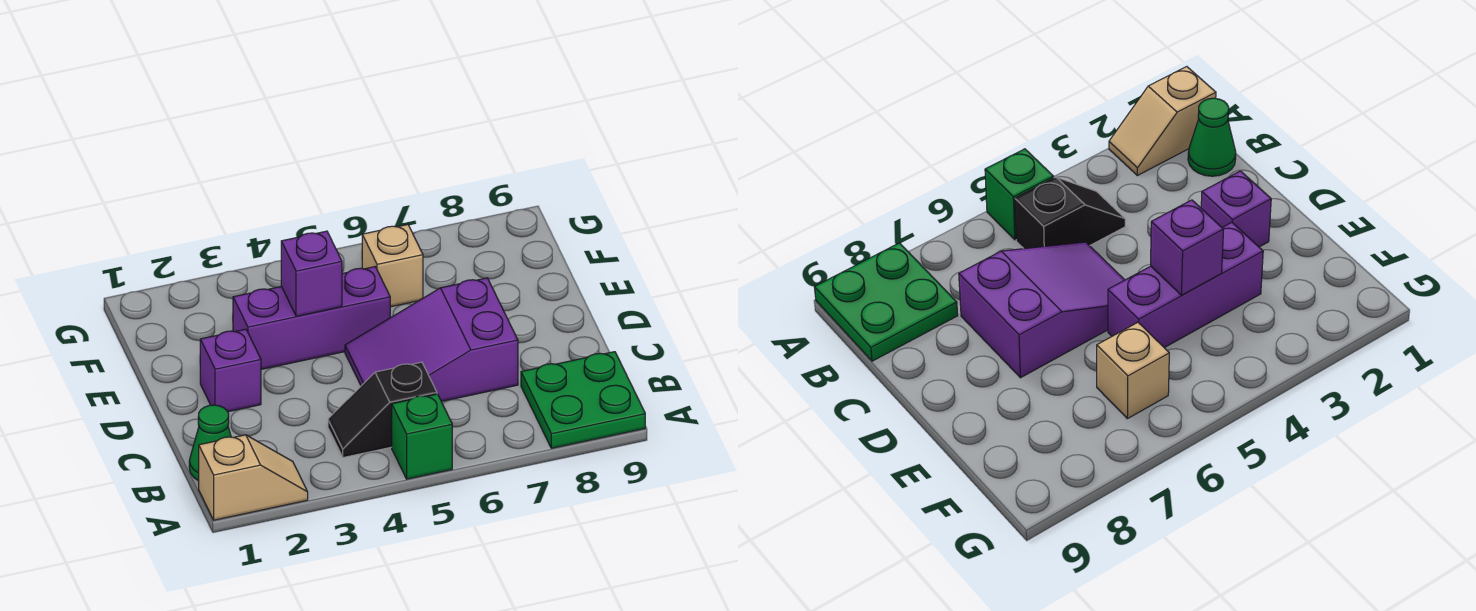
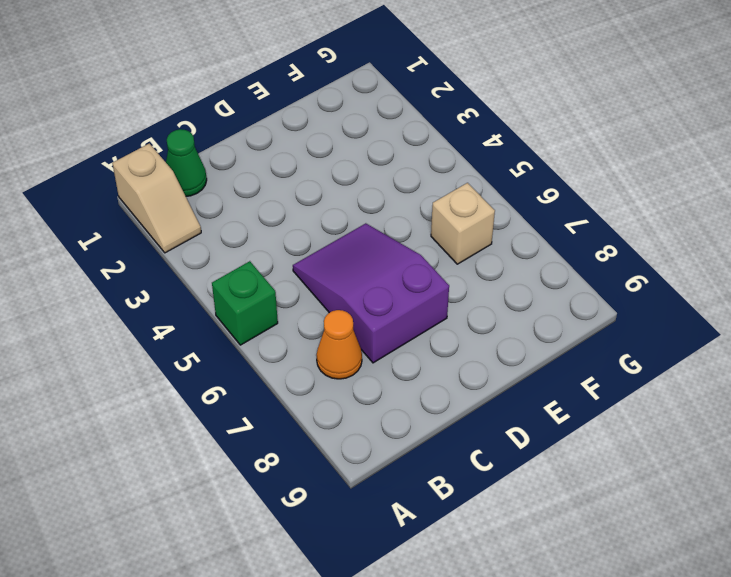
orange cone B7 level 1 -> none
none -> green plate A8:B9 level 1
none -> black slope B4:B5 level 1 top 5

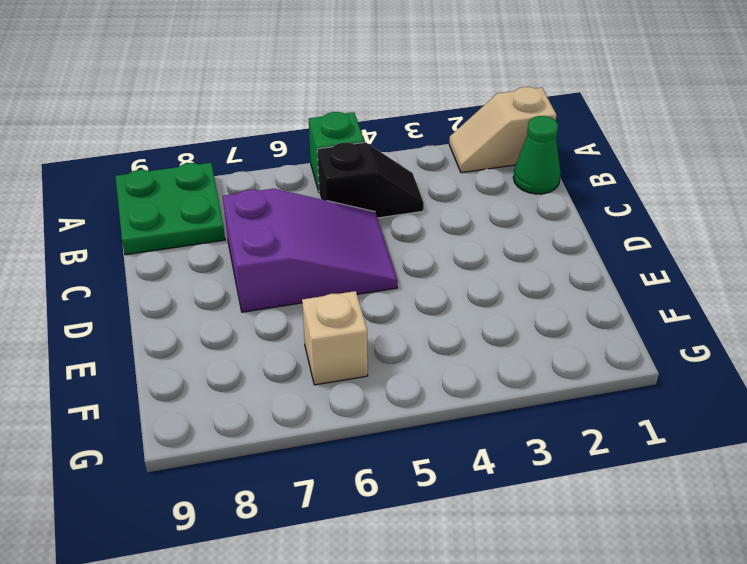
none -> purple brick D2 level 1
none -> purple brick E3:E5 level 1

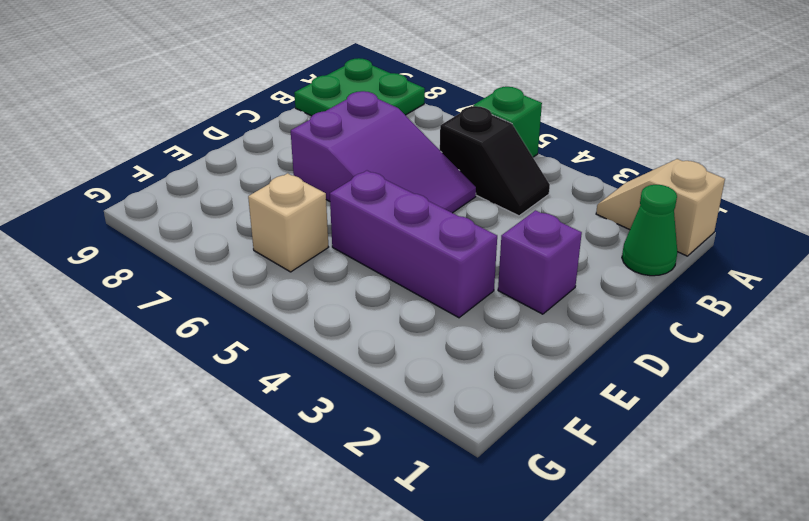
none -> purple brick E4 level 2

